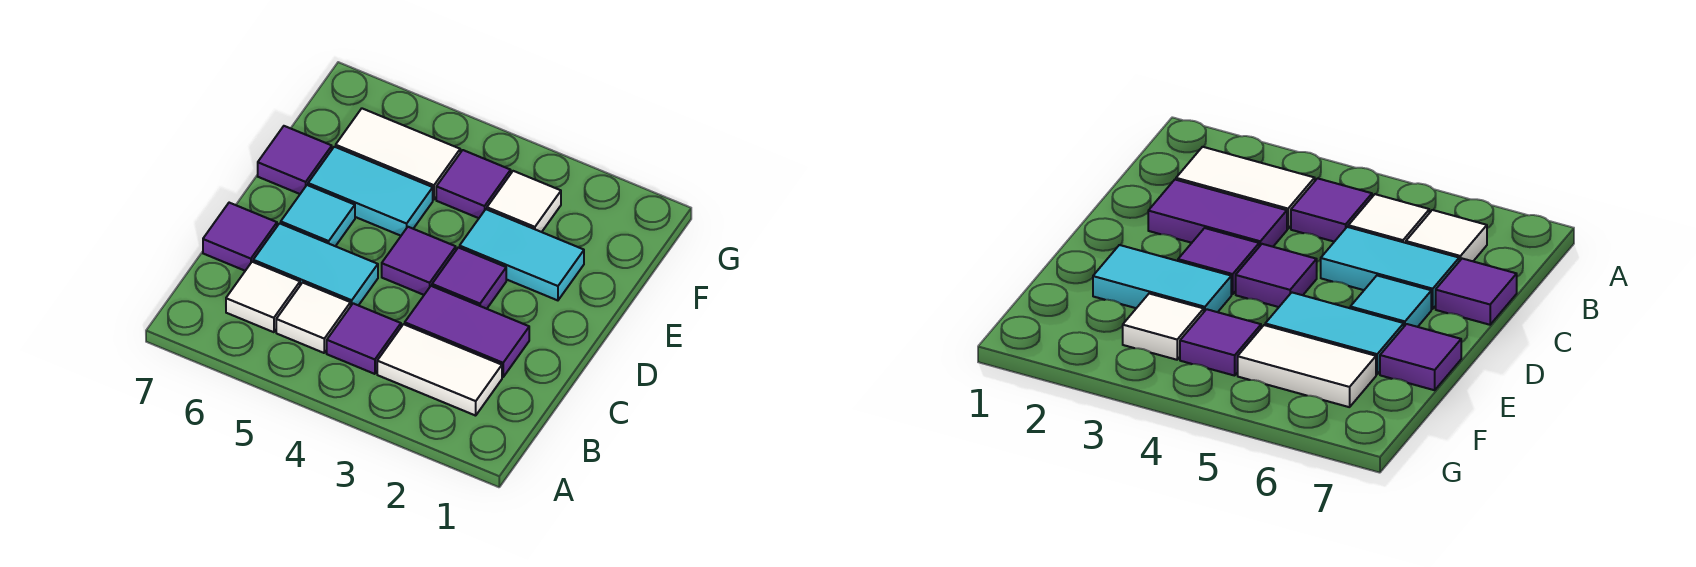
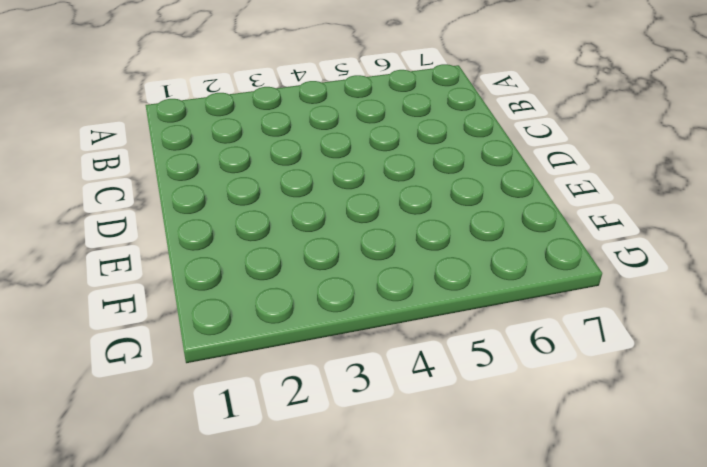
none -> white tile B2:B3 level 1
none -> purple tile B4 level 1
none -> white tile B5 level 1

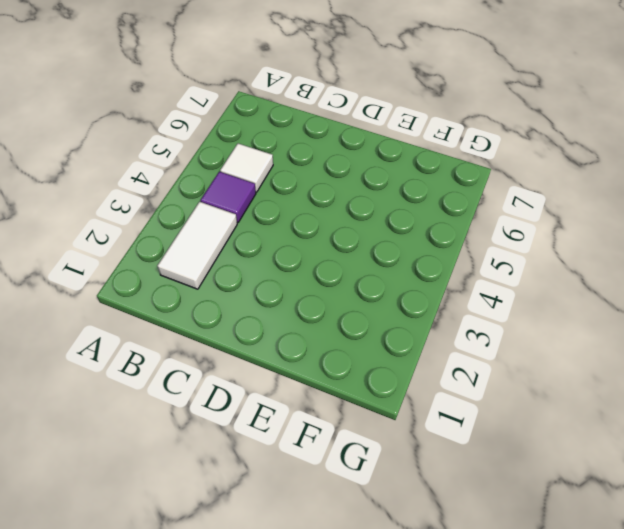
none -> white tile B6 level 1
none -> purple tile C2:C3 level 1
none -> cyan tile C5:C6 level 1

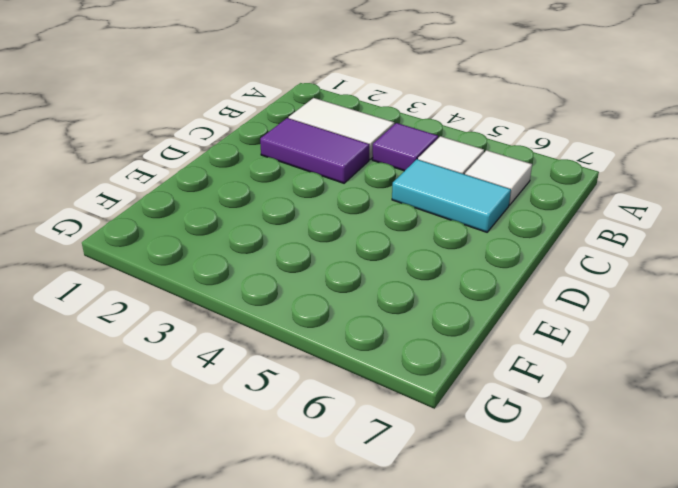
none -> purple tile C7 level 1
none -> purple tile D3 level 1
none -> purple tile D4 level 1

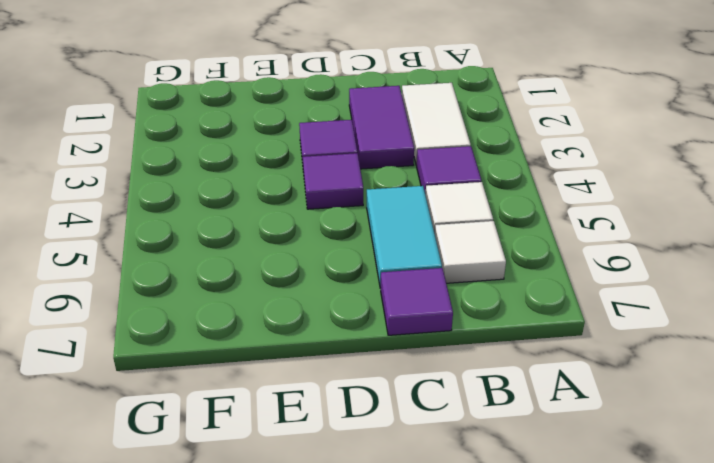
none -> cyan tile D6 level 1
none -> cyan tile E2:E3 level 1
none -> cyan tile E5:E6 level 1

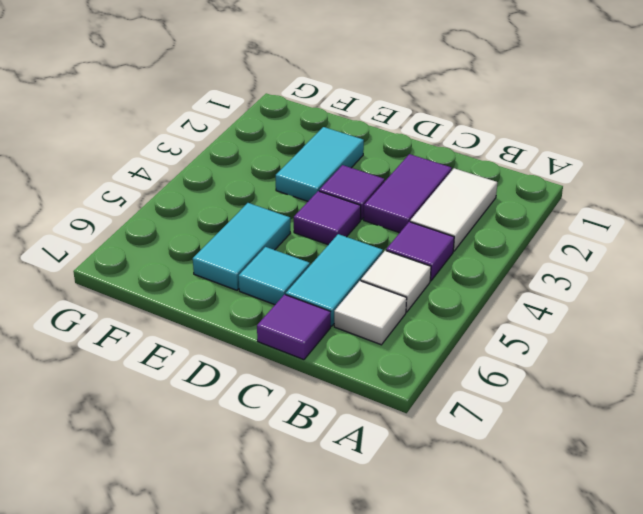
none -> purple tile E7 level 1
none -> white tile F3 level 1
none -> purple tile F4 level 1

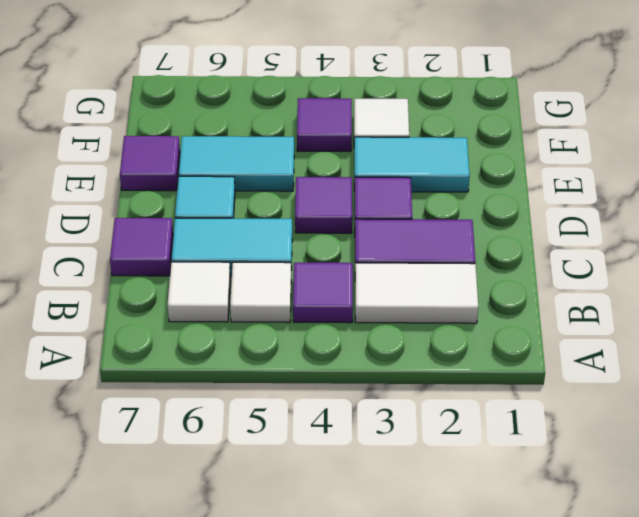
none -> white tile F5:F6 level 1

